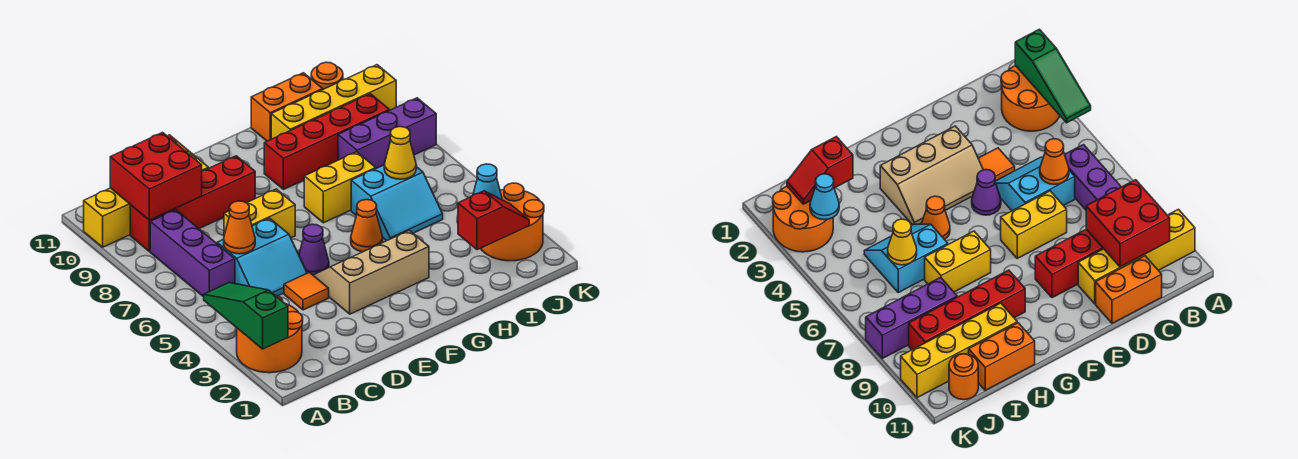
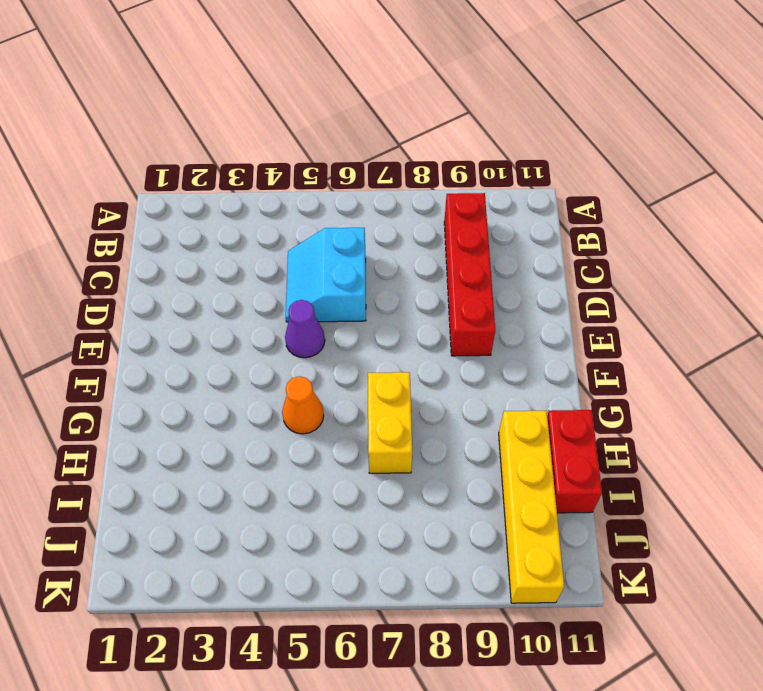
red brick H11:I11 level 1 -> orange brick H11:I11 level 1
none -> orange round brick A2:B3 level 1
none -> yellow brick A10:D10 level 1
none -> purple brick B6:B8 level 1

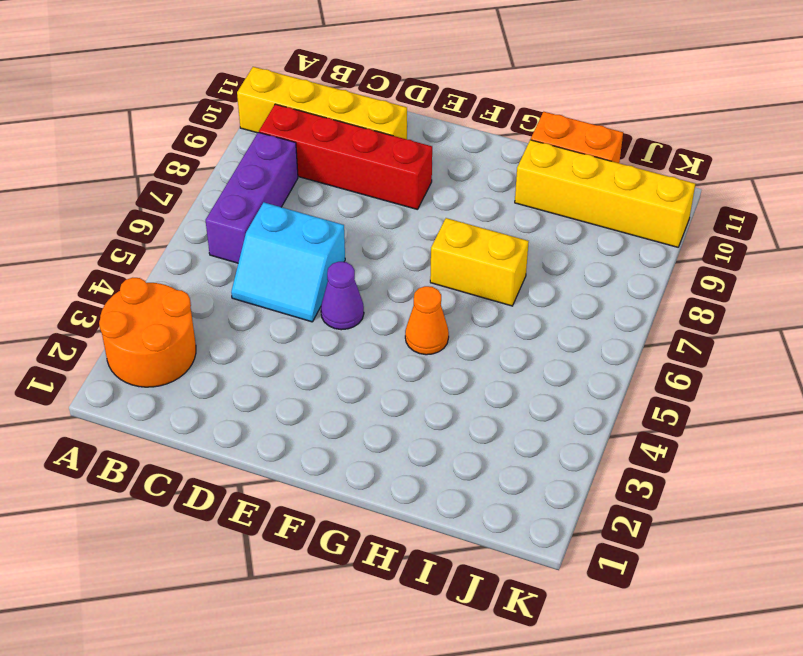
none -> orange brick C11:D11 level 1
none -> orange tile D4 level 1
none -> yellow brick D7:E7 level 1

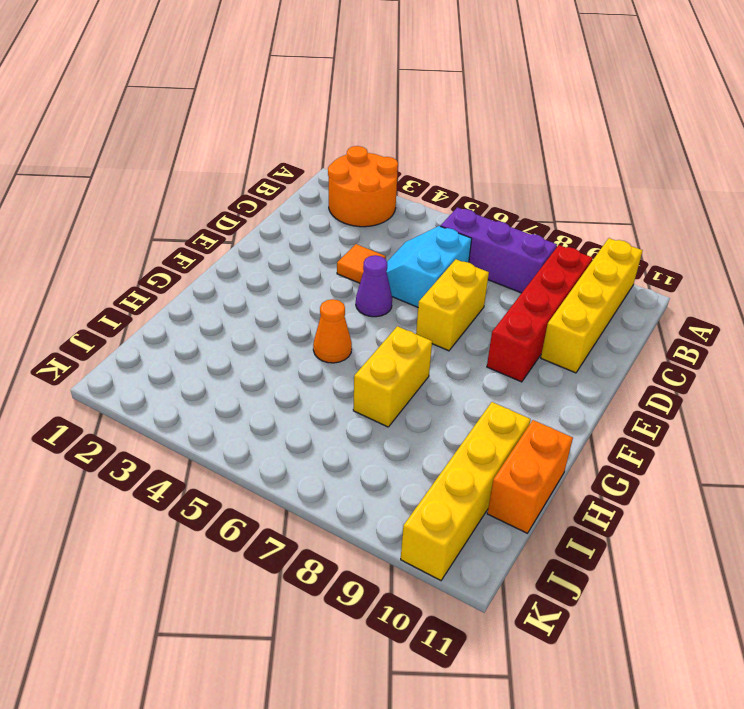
none -> orange brick C11:D11 level 1
none -> tan slope E3:G4 level 1 top 3
none -> red brick G9:J9 level 1

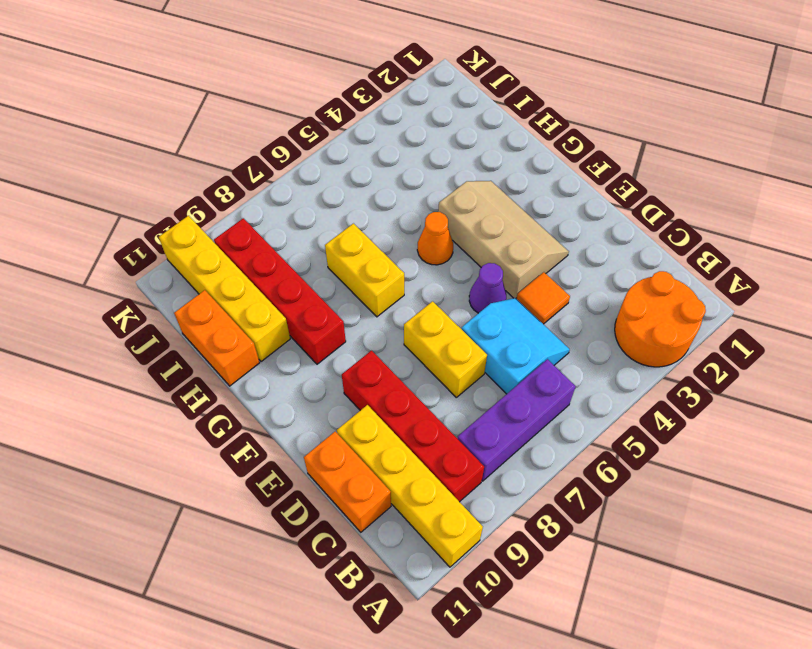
tan slope E3:G4 level 1 top 4 -> tan slope E3:G4 level 1 top 3
none -> cyan slope H5:I6 level 1 top 6
none -> purple brick I8:K8 level 1
none -> orange round brick J2:K3 level 1

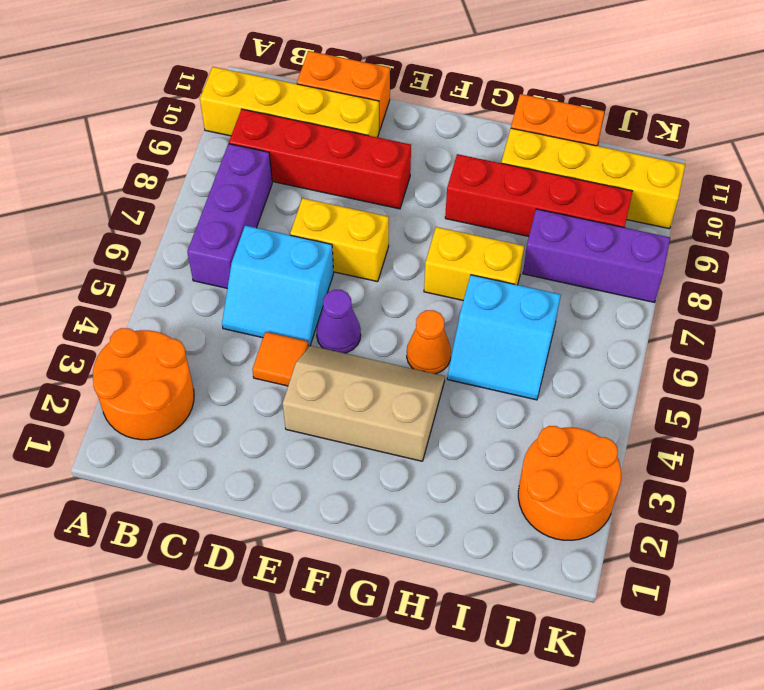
none -> orange round brick J11 level 1
none -> green slope A2:A4 level 2 top 2
none -> red brick B9:C10 level 2

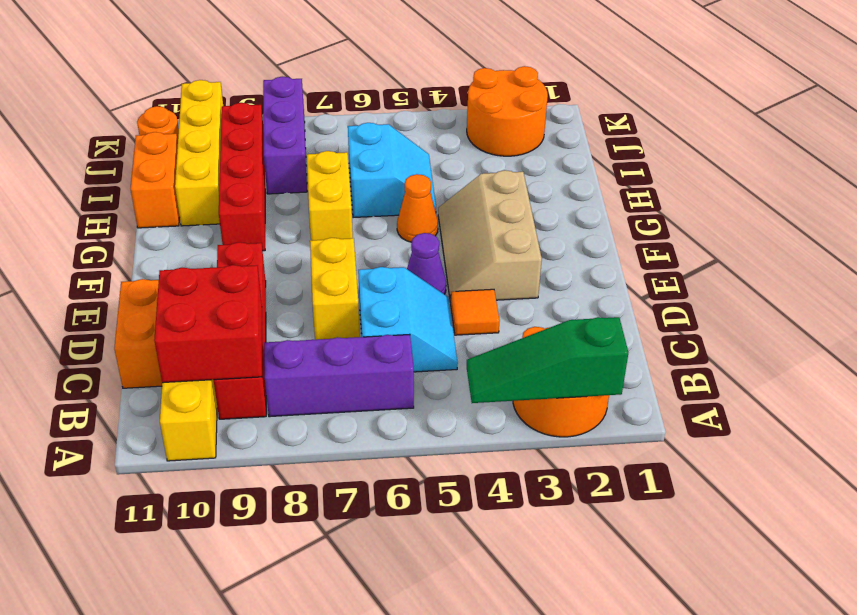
none -> orange cone C6 level 2
none -> red slope I2:J2 level 2 top I
none -> yellow cone I6 level 2

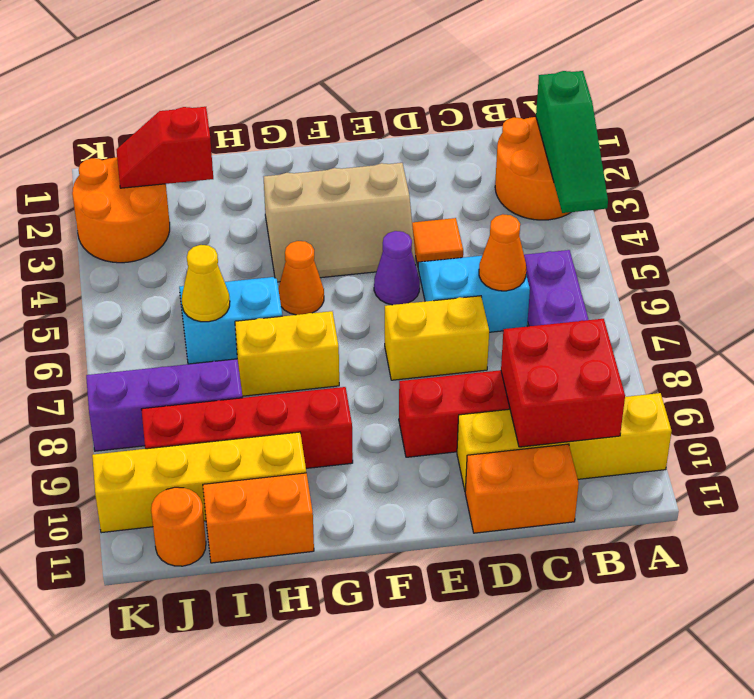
none -> cyan cone J3 level 2

